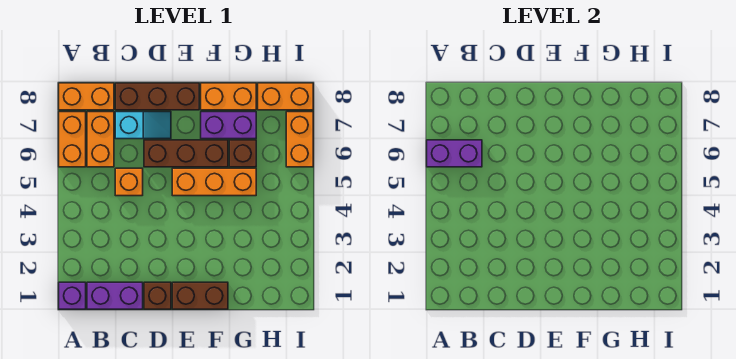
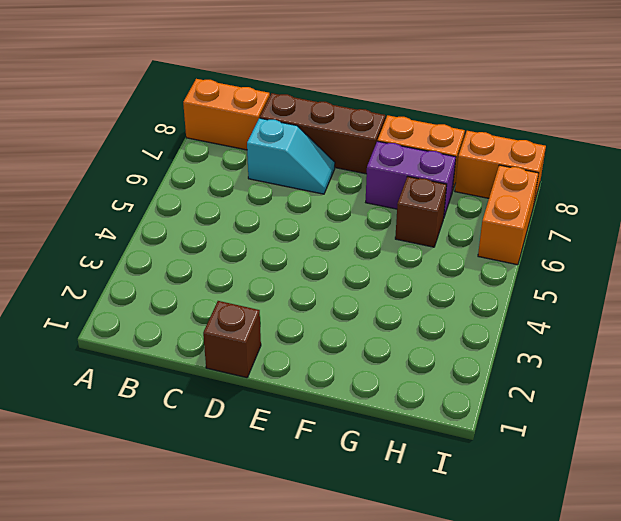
none -> purple brick A1 level 1
none -> orange brick A6:A7 level 1
none -> purple brick B1:C1 level 1

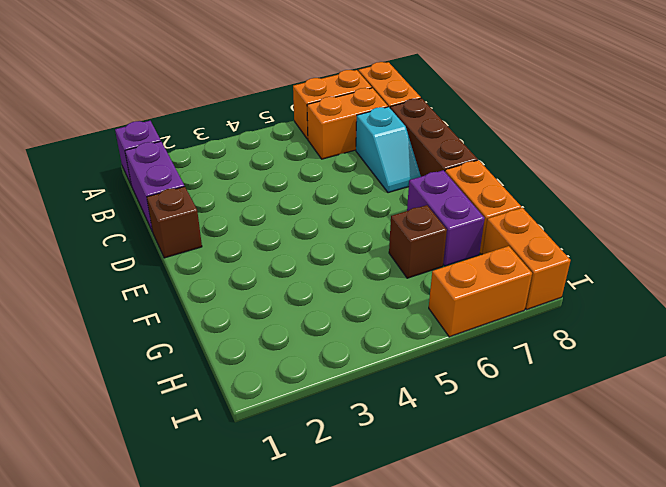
none -> orange brick C5 level 1
none -> brown brick D6:F6 level 1
none -> brown brick E1:F1 level 1

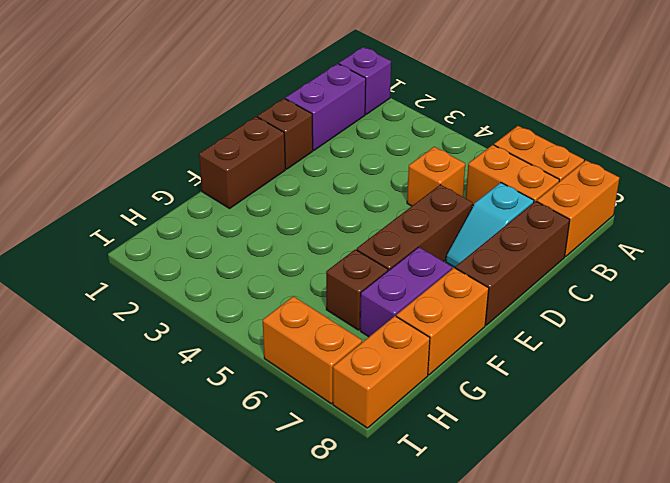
none -> orange brick E5:G5 level 1
none -> purple brick A6:B6 level 2

